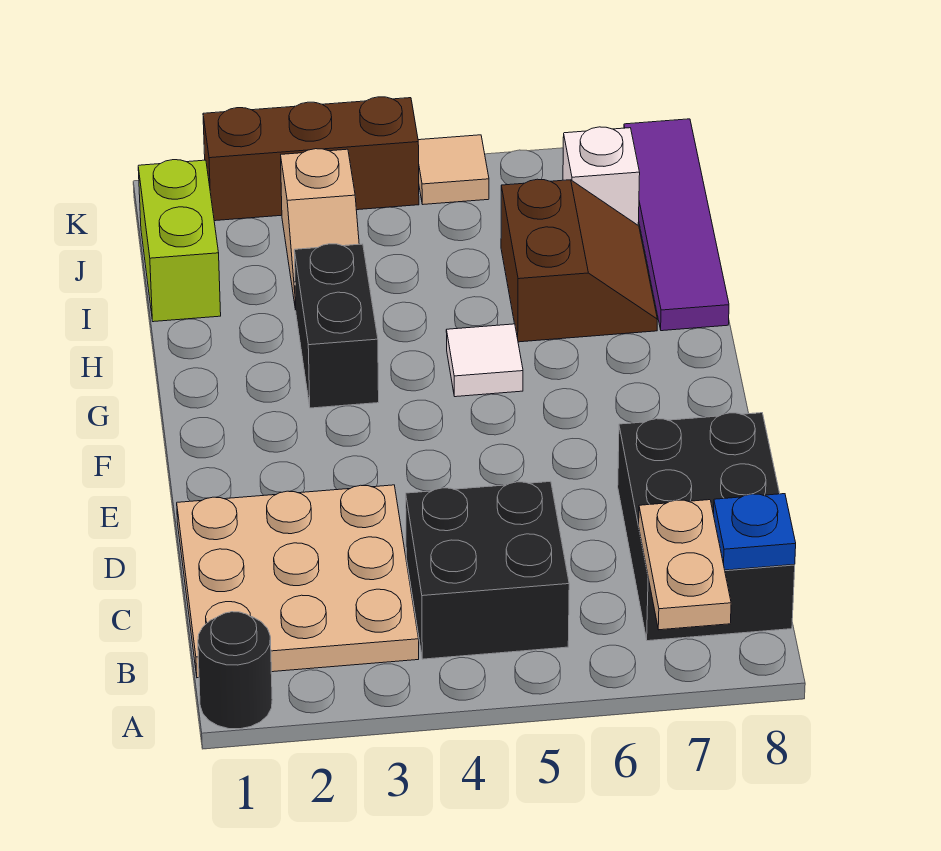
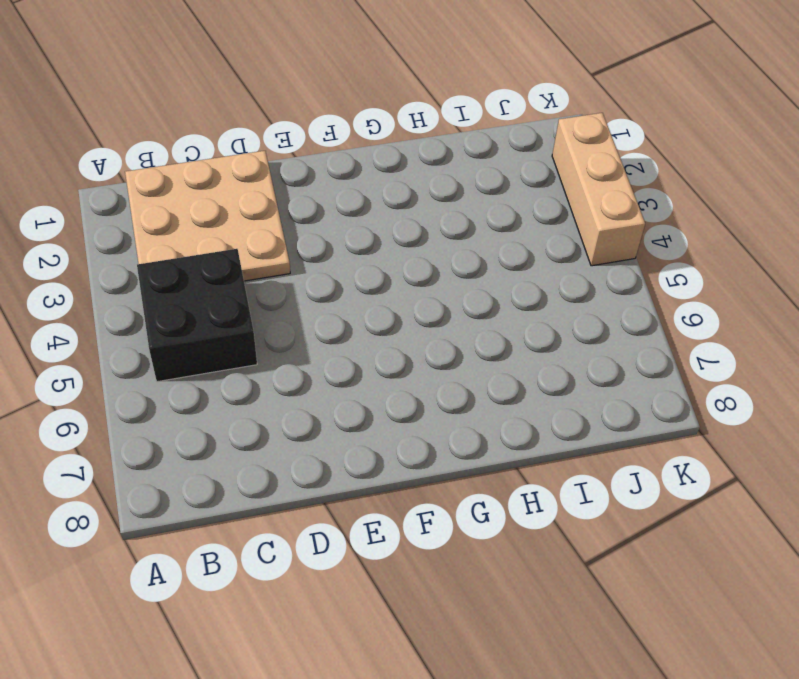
tan brick K2:K4 level 1 -> brown brick K2:K4 level 1
none -> black round brick A1 level 1
none -> black brick B7:D8 level 1
none -> black brick G3:H3 level 1

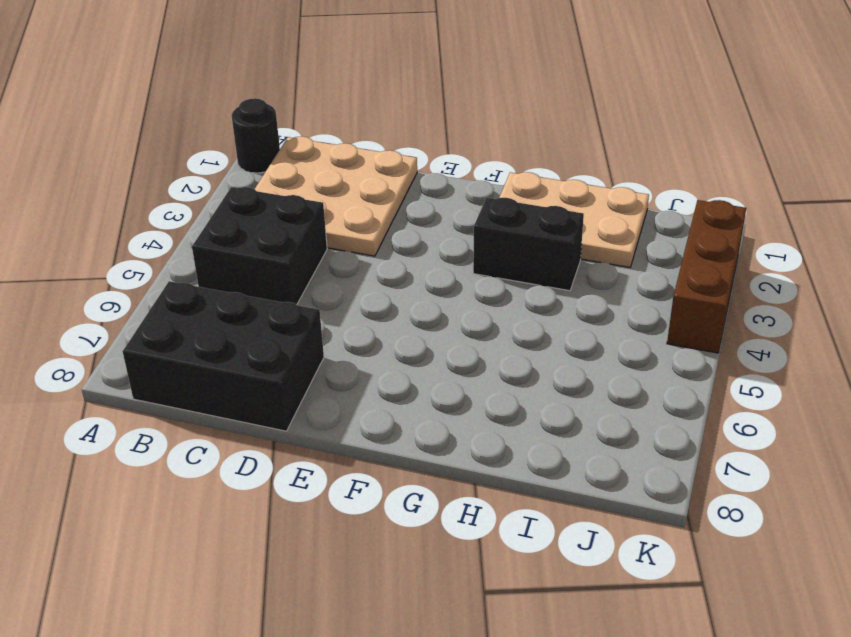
tan plate G1:I2 level 1 -> lime brick I1:J1 level 1
none -> white tile G5 level 1
none -> brown slope H6:I7 level 1 top 6
none -> purple tile H8:K8 level 1

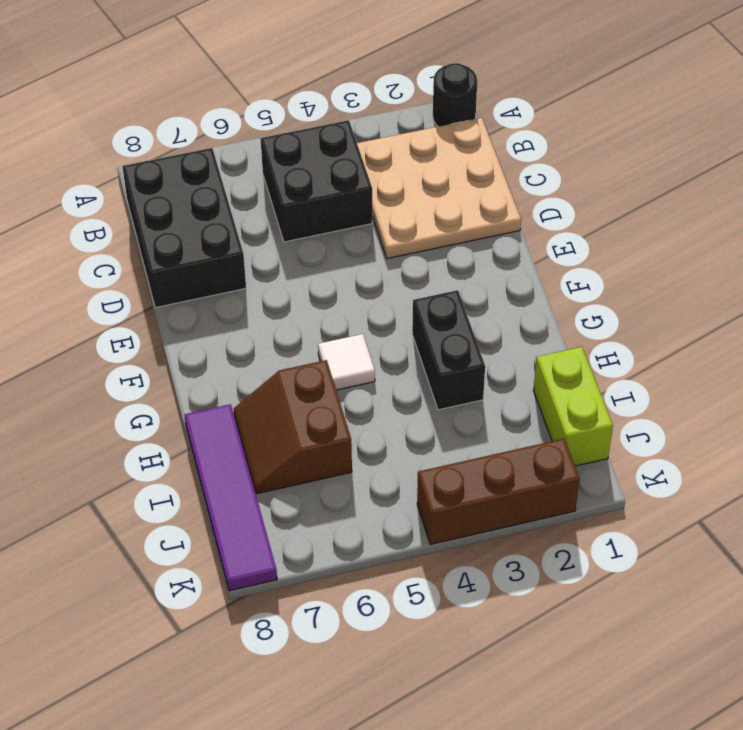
none -> tan slope I3:J3 level 1 top J
none -> white brick J7 level 1
none -> tan tile K5 level 1

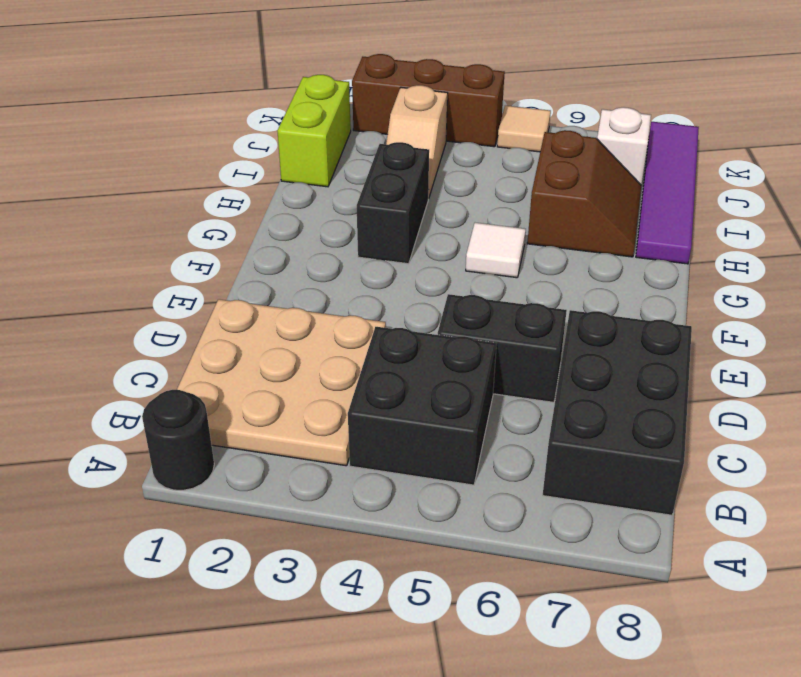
black brick D5:D6 level 1 -> none
none -> tan plate A7:B7 level 2
none -> blue plate B8 level 2

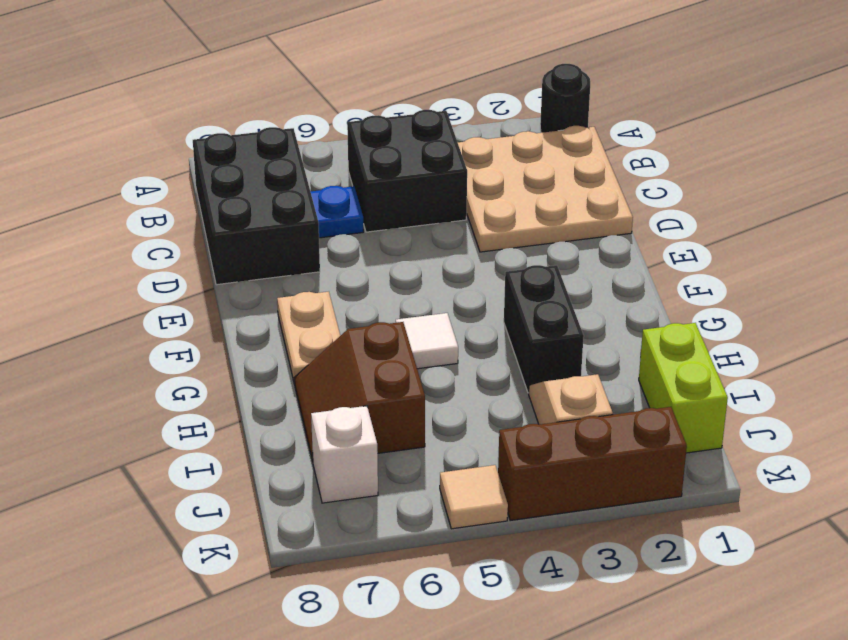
blue plate C6 level 1 -> blue plate B8 level 2
tan plate F7:G7 level 1 -> tan plate A7:B7 level 2
none -> purple tile H8:K8 level 1

